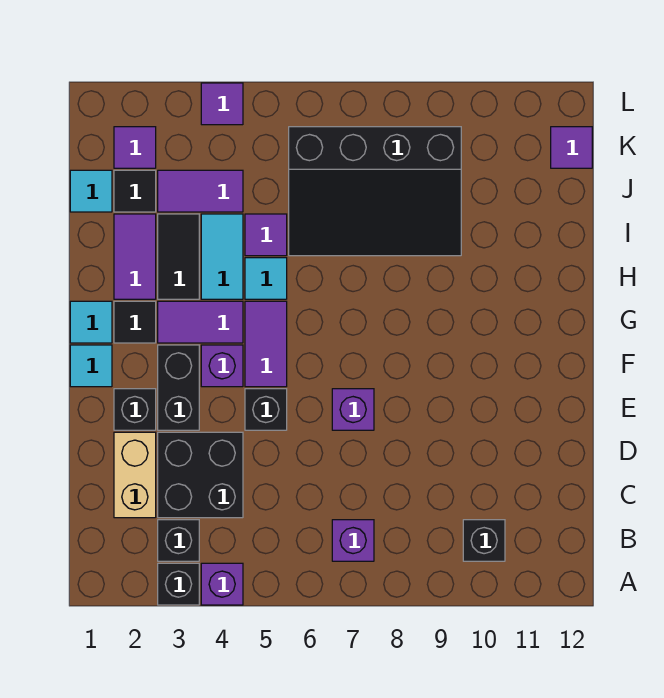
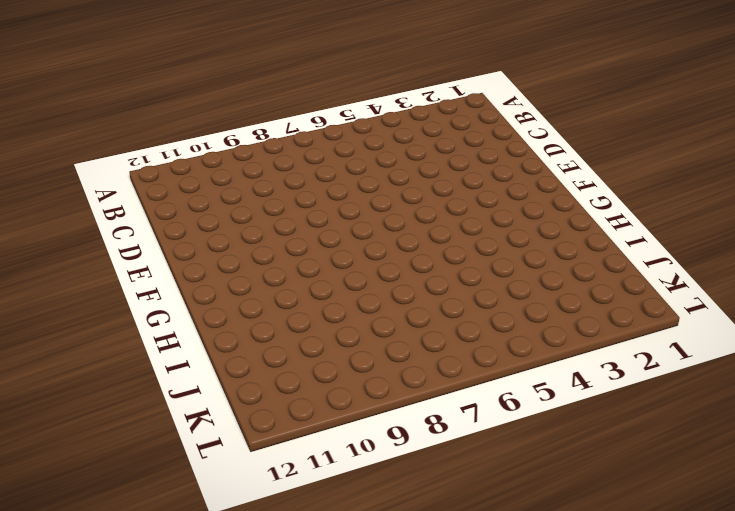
none -> black brick A3 level 1
none -> purple brick A4 level 1
none -> black brick B3 level 1

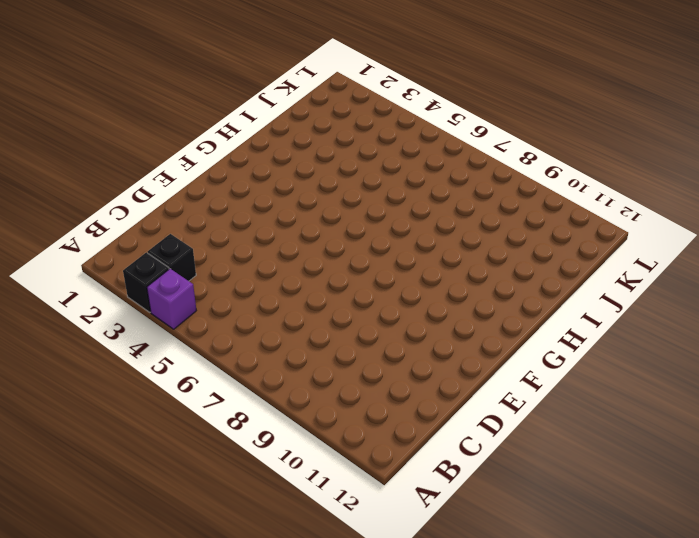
none -> purple brick B7 level 1
none -> black brick B10 level 1
none -> tan brick C2:D2 level 1

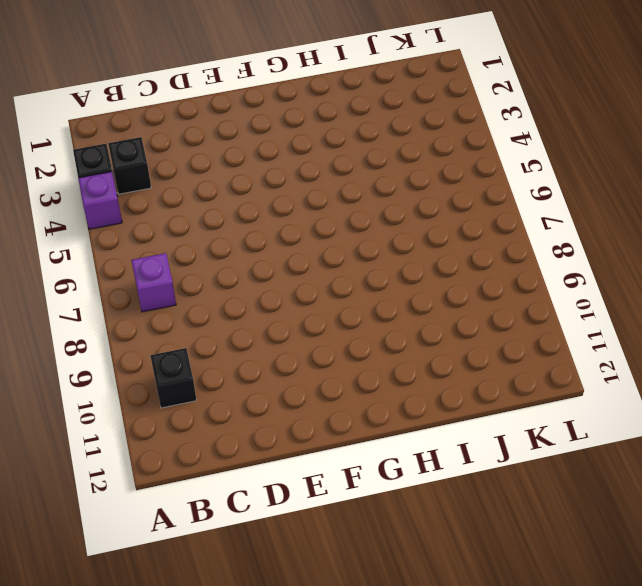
none -> tan brick C2:D2 level 1
none -> black brick C3:D4 level 1
none -> black brick E2 level 1

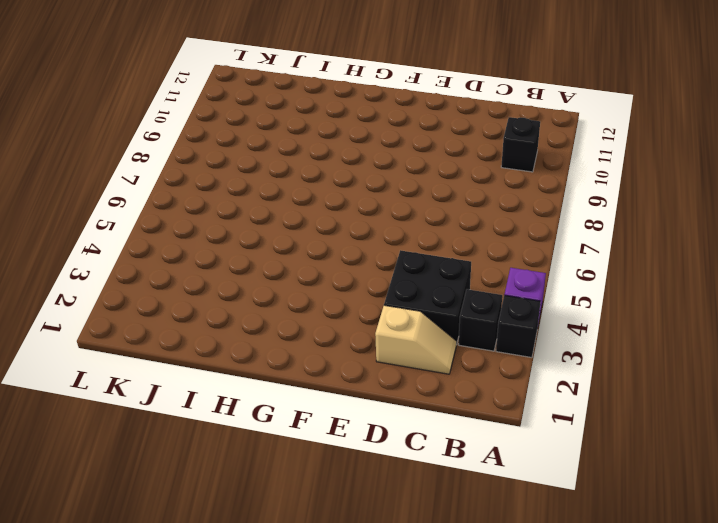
tan slope C2:D2 level 1 top D -> tan brick C2:D2 level 1
none -> purple brick B7 level 1
none -> black brick E2 level 1
none -> black brick E3:F3 level 1

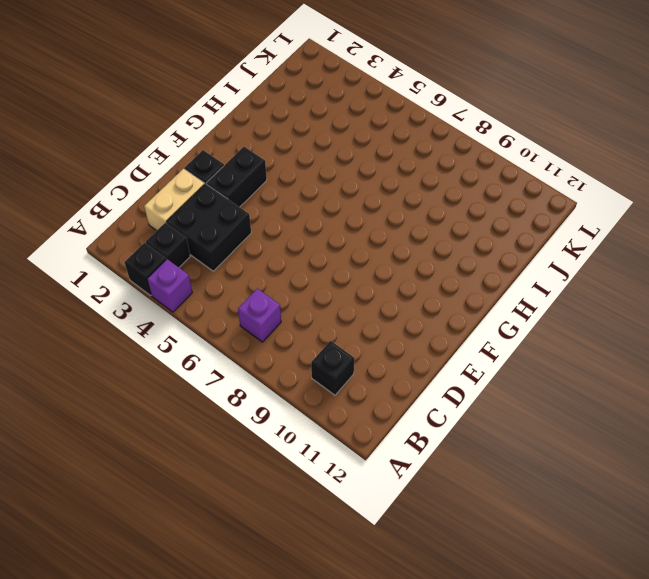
none -> black brick E5 level 1
none -> purple brick E7 level 1
none -> cyan tile F1 level 1

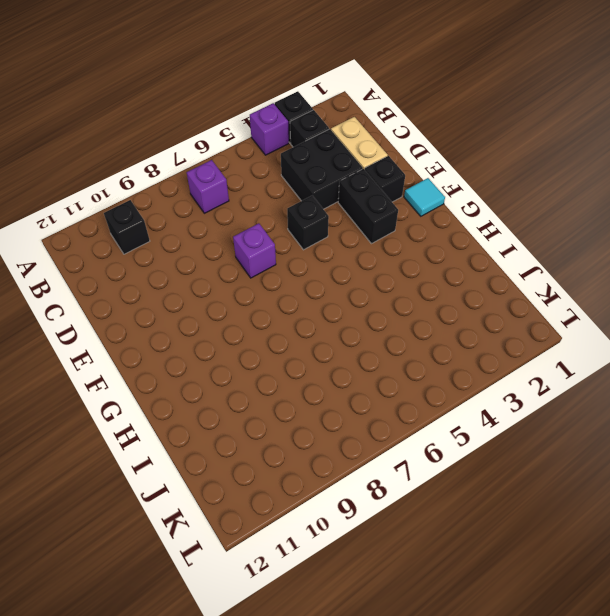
none -> purple brick F4 level 1
none -> purple tile F5:G5 level 1
none -> cyan tile G1 level 1

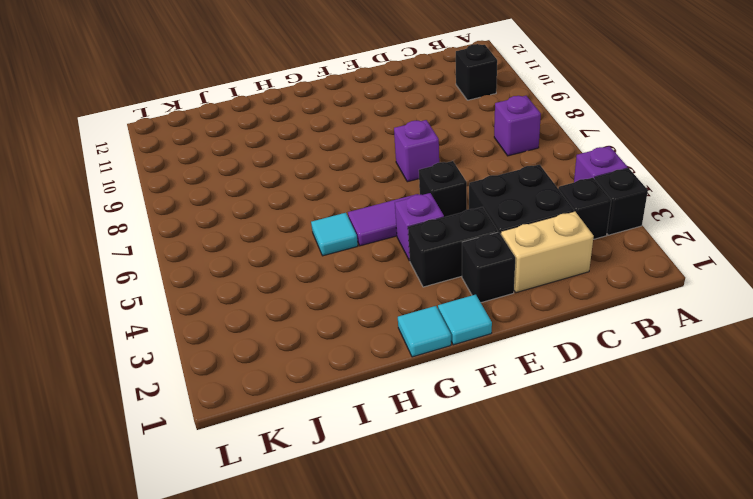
none -> black tile G2 level 1
none -> purple tile G3:G4 level 1
none -> purple tile H2:I2 level 1

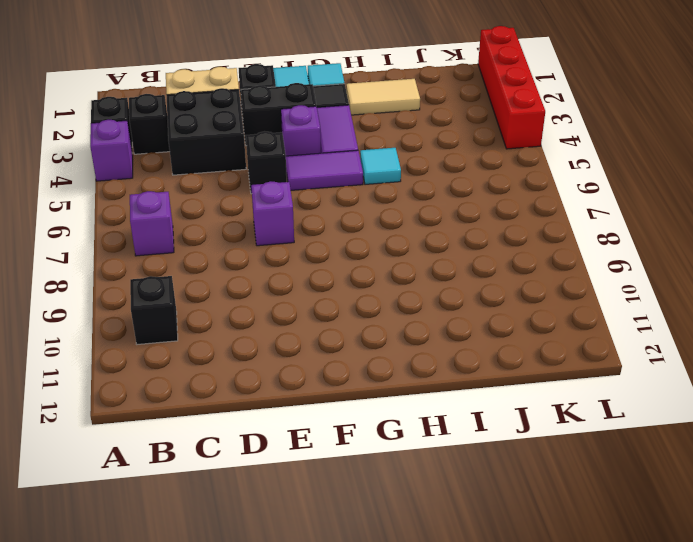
tan tile H2:I2 level 1 -> purple tile H2:I2 level 1
red brick L1:L4 level 1 -> purple tile L4 level 1
none -> black tile H3:I3 level 1
none -> cyan tile H4:I4 level 1
none -> purple tile I5 level 1

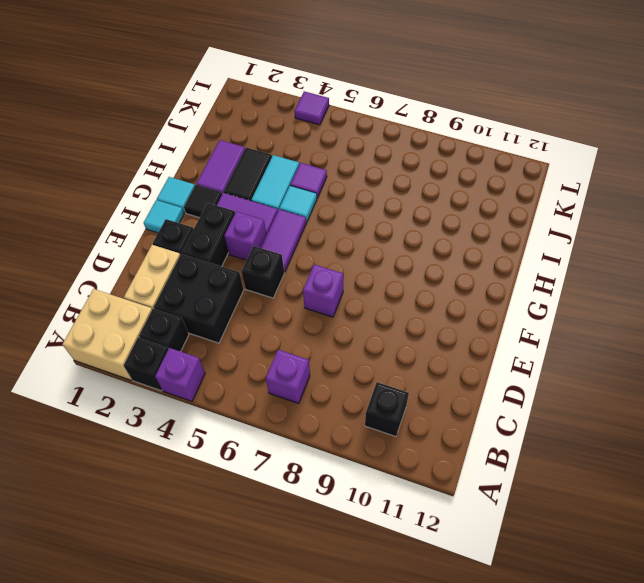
tan brick A1:B2 level 1 -> none
none -> black slope I6:K9 level 1 top K
none -> cyan tile J1 level 1
none -> black tile J2 level 1

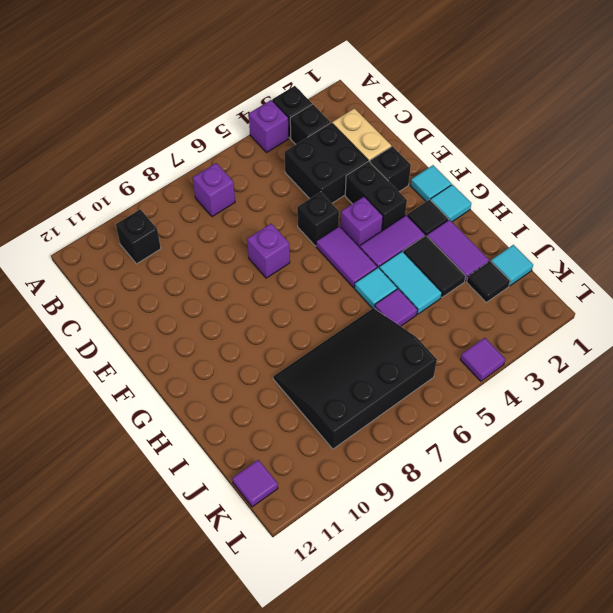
none -> purple tile J3:J4 level 1
none -> purple tile K2 level 1

